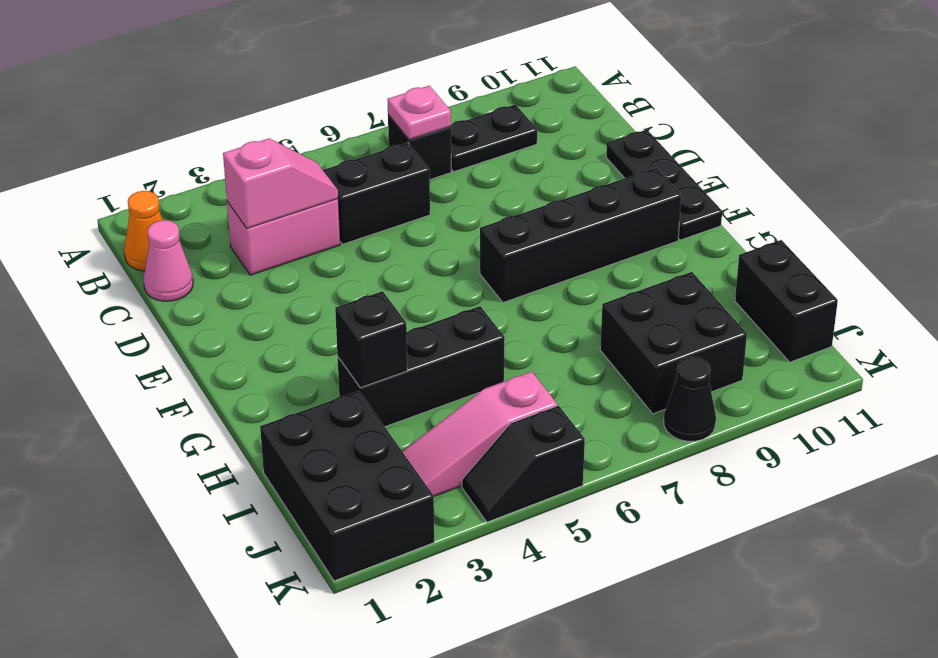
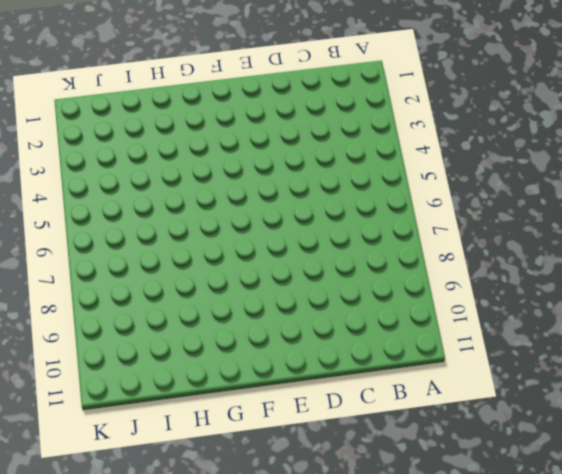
none -> orange cone B1 level 1
none -> black brick B7 level 1
none -> black plate B8:B9 level 1

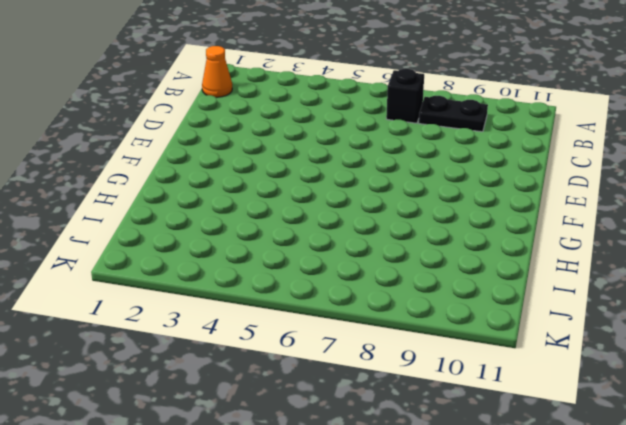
none -> pink cone C1 level 1
none -> pink brick C3:C4 level 1
none -> black brick C5:C6 level 1

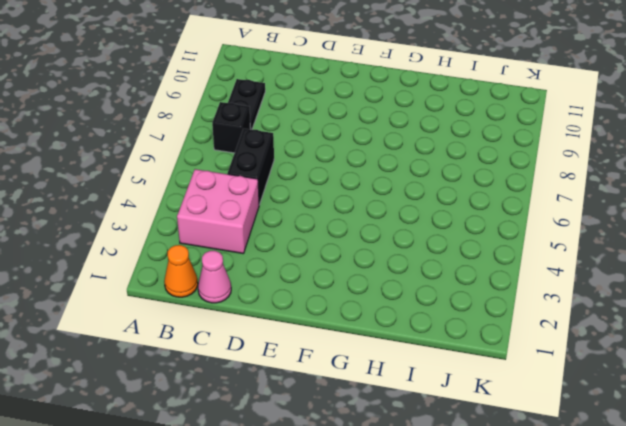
pink brick B3:C4 level 1 -> pink brick C3:C4 level 1
none -> black plate D11:F11 level 1
none -> black brick F7:F10 level 1
none -> black brick H3:H5 level 1

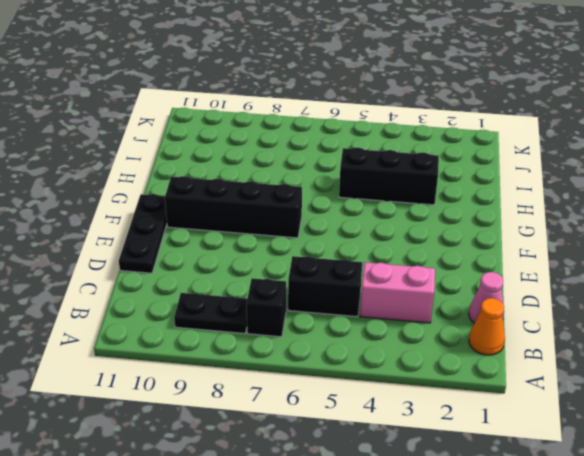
none -> black brick I1:K2 level 1
none -> black brick I8:J9 level 1
none -> black brick I11:J11 level 1

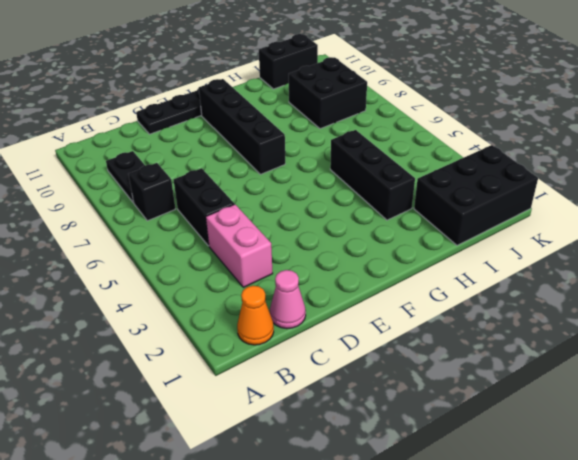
none -> pink slope J3:J5 level 1 top 5
none -> black slope K4:K5 level 1 top 5
none -> black cone K8 level 1

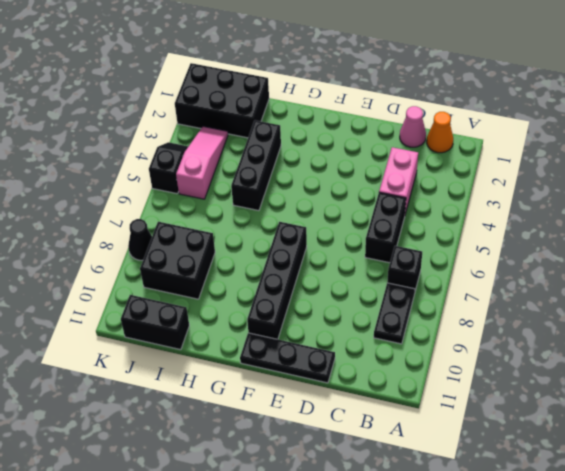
none -> pink plate B7 level 2
none -> pink slope C3:C4 level 2 top 3
none -> black brick H3 level 2

